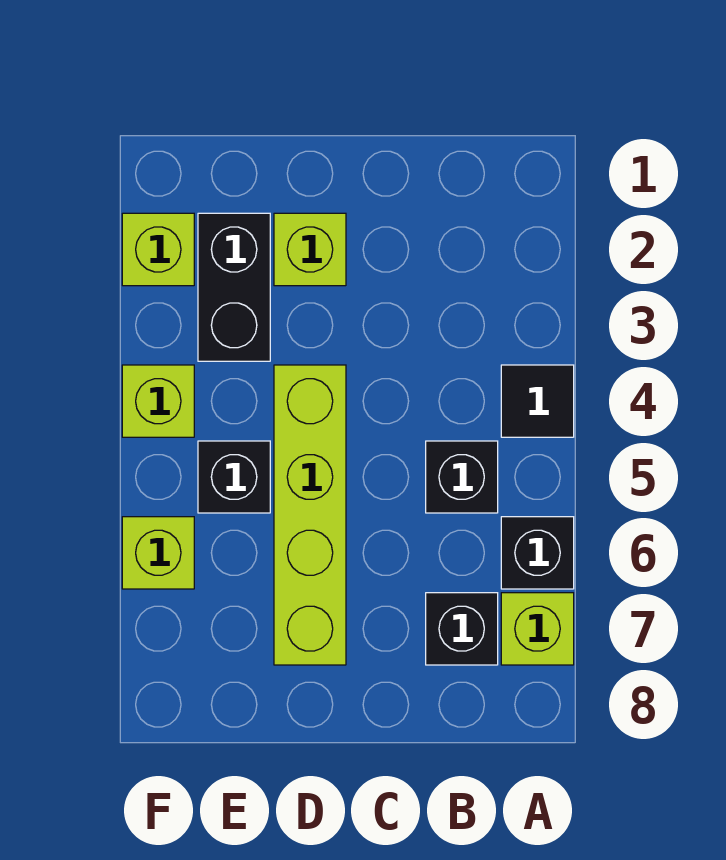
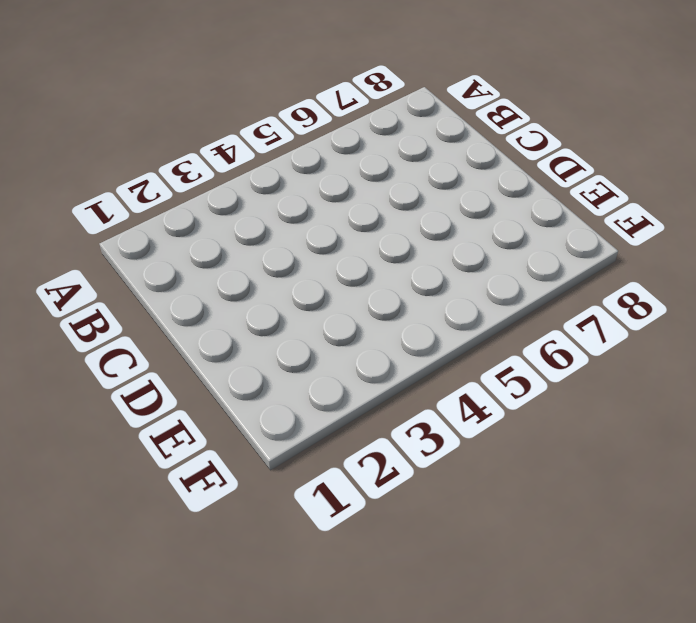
none -> black tile A4 level 1
none -> black brick A6 level 1
none -> lime brick A7 level 1

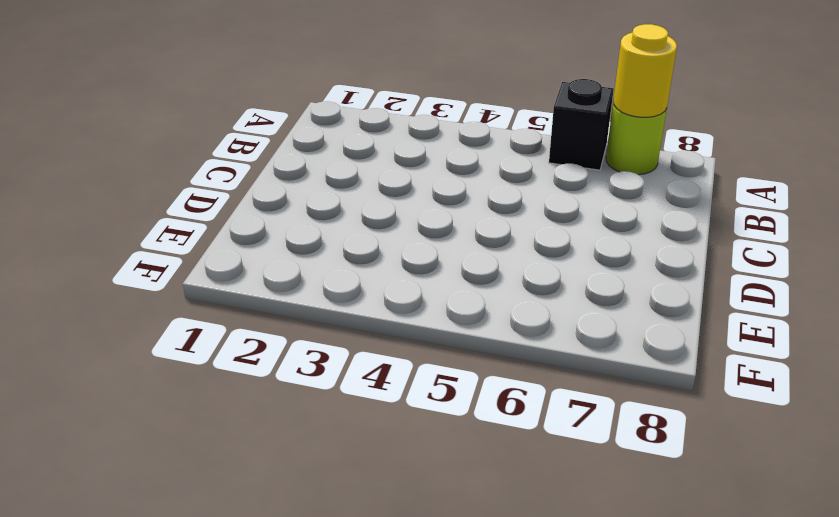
lime round brick A7 level 1 -> lime brick A7 level 1
yellow round brick A7 level 2 -> none
none -> black tile A4 level 1
none -> black brick B5 level 1
none -> black brick B7 level 1

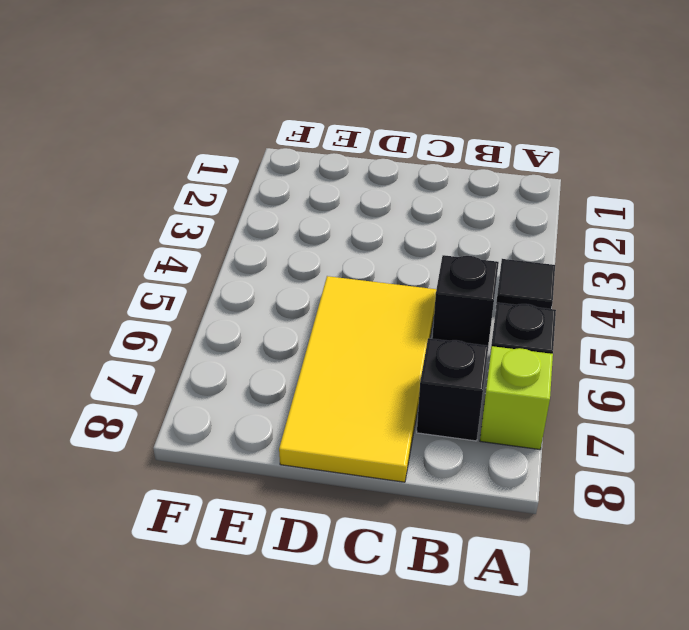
yellow tile C5:D8 level 1 -> lime brick D4:D7 level 1
none -> lime brick D2 level 1
none -> black brick E2:E3 level 1
none -> black brick E5 level 1

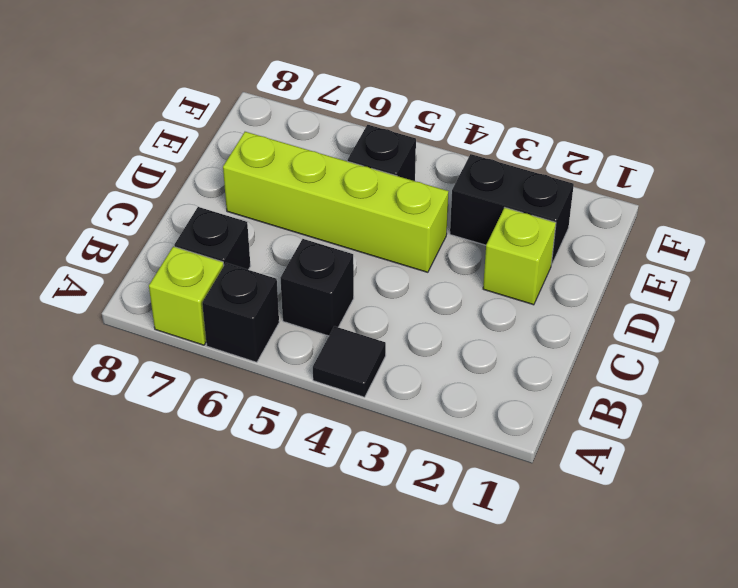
none -> lime brick F2 level 1
none -> lime brick F4 level 1
none -> lime brick F6 level 1

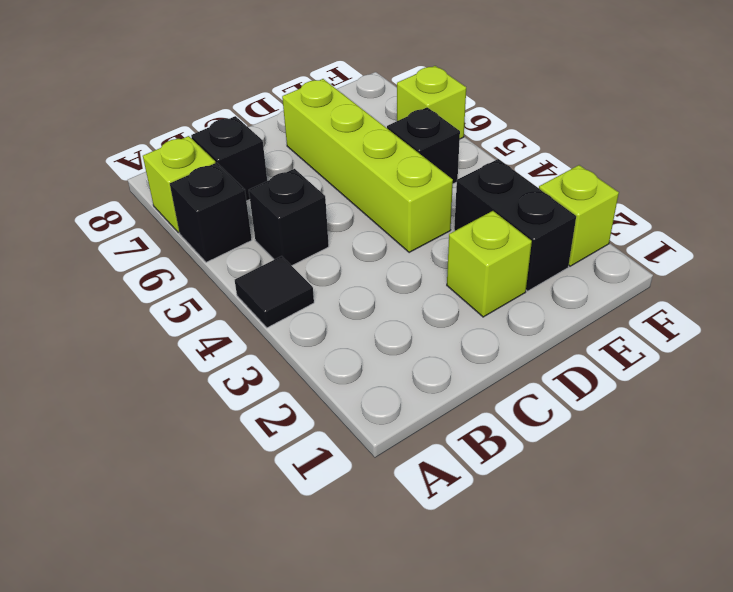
none -> lime brick F4 level 1

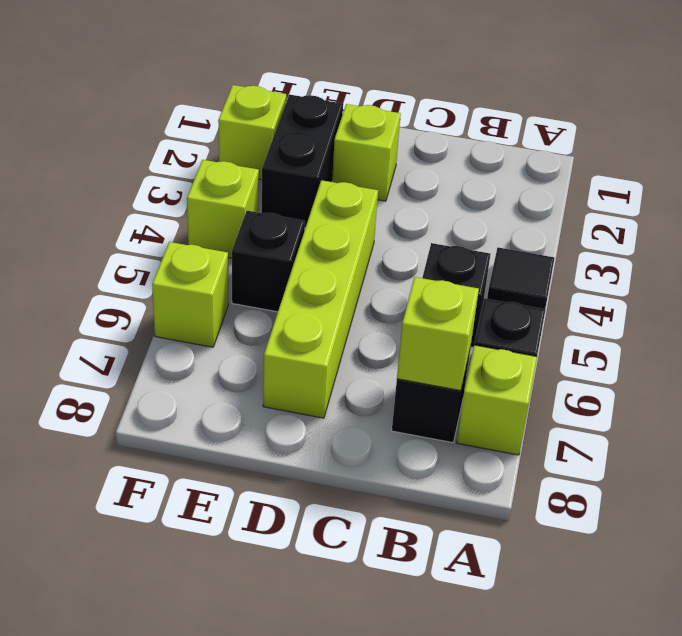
lime brick B7 level 2 -> none

